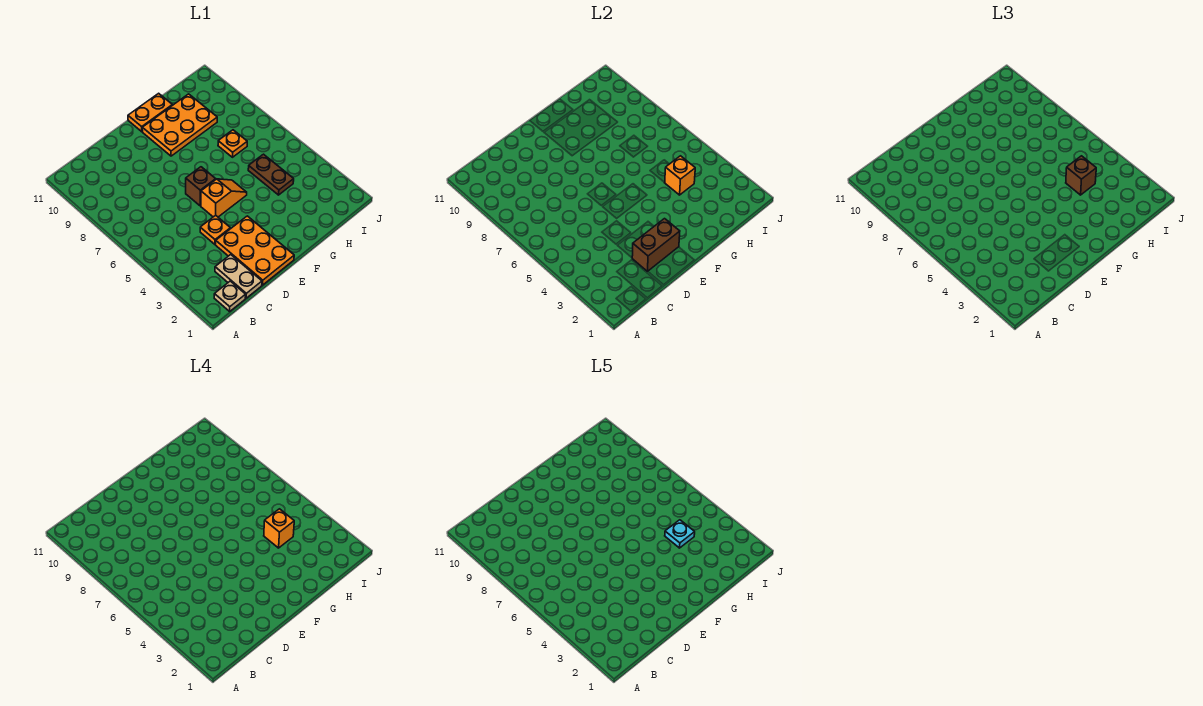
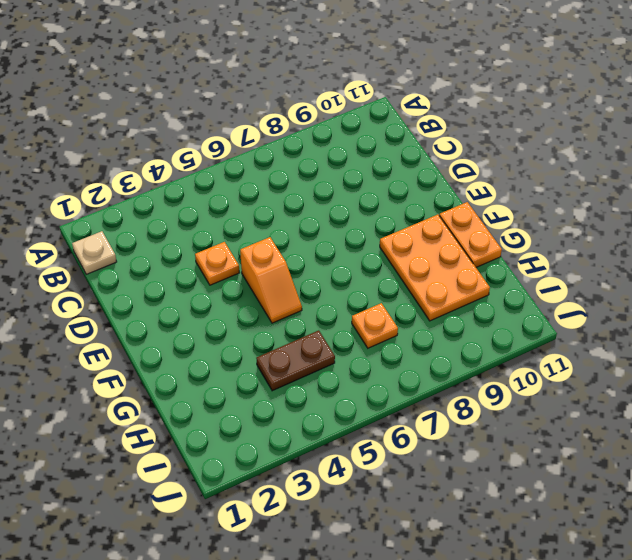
none -> tan plate C1:C2 level 1
none -> orange plate D1:E3 level 1
none -> brown brick E6 level 1

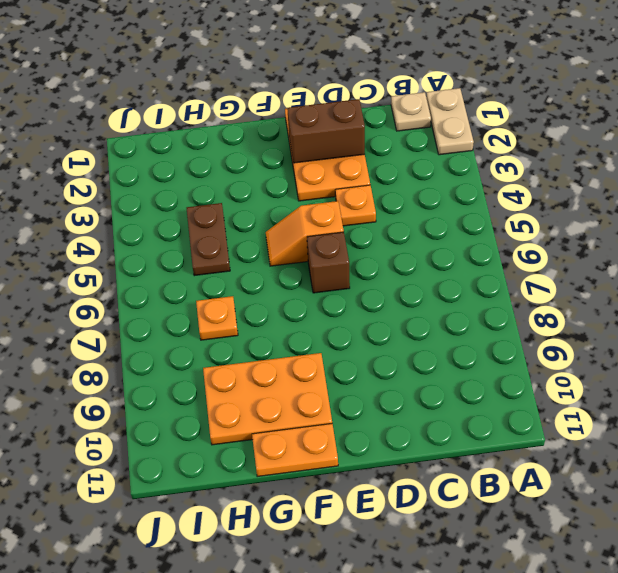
tan plate A1:A2 level 1 -> tan plate C1:C2 level 1
none -> orange brick H4 level 2
none -> brown brick H4 level 3
none -> orange brick H4 level 4

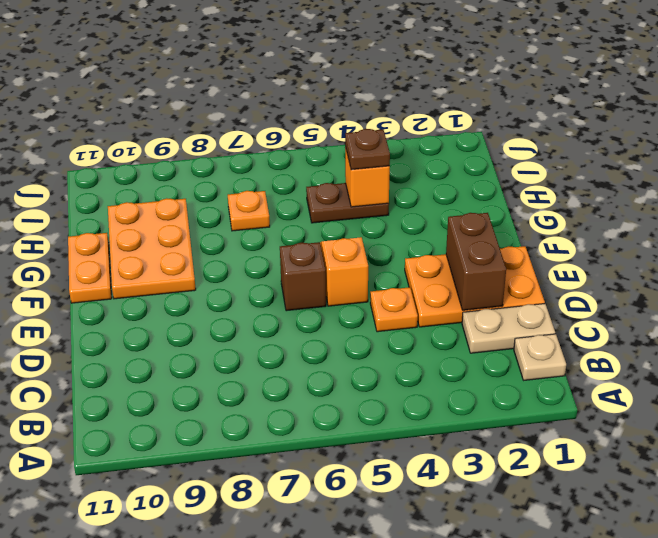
brown plate H4 level 3 -> brown brick H4 level 3
none -> orange brick H4 level 4
none -> cyan plate H4 level 5

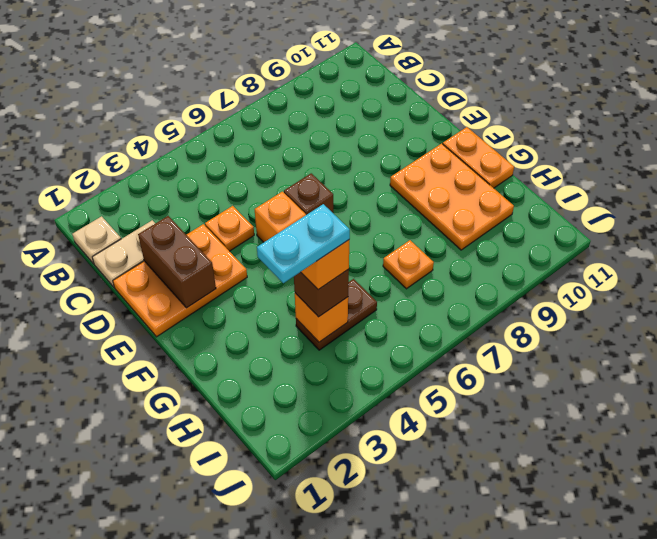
cyan plate H3:H4 level 5 -> cyan plate H4 level 5

